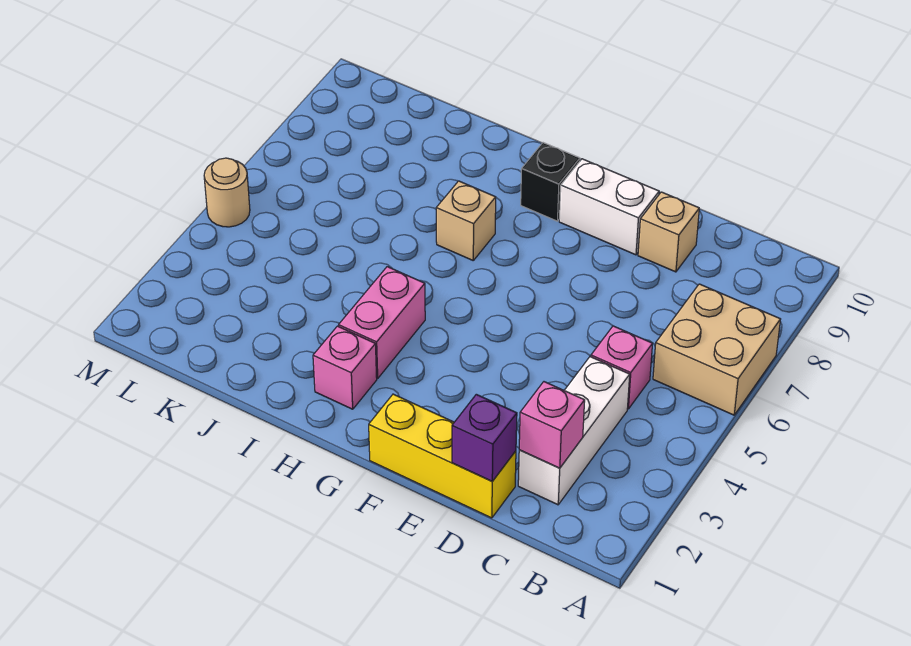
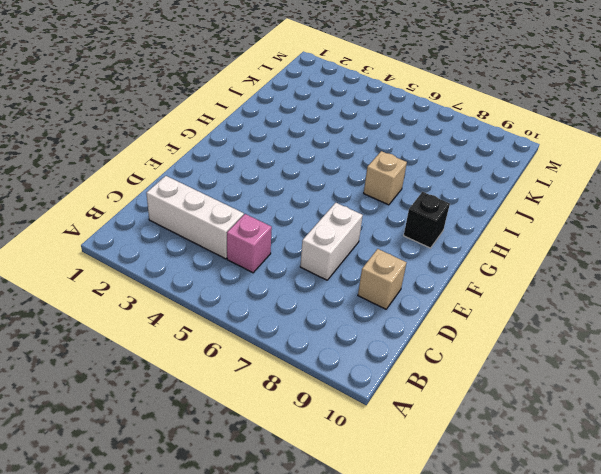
white brick D7:E7 level 1 -> white brick E9:F9 level 1
none -> tan brick A6:B7 level 1
none -> yellow brick D1:F1 level 1
none -> pink brick H2 level 1

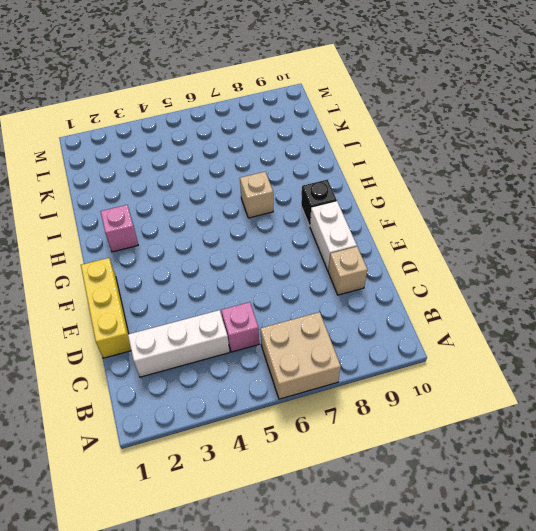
none -> pink brick H3:H4 level 1
none -> tan round brick M5 level 1
none -> pink brick C2 level 2

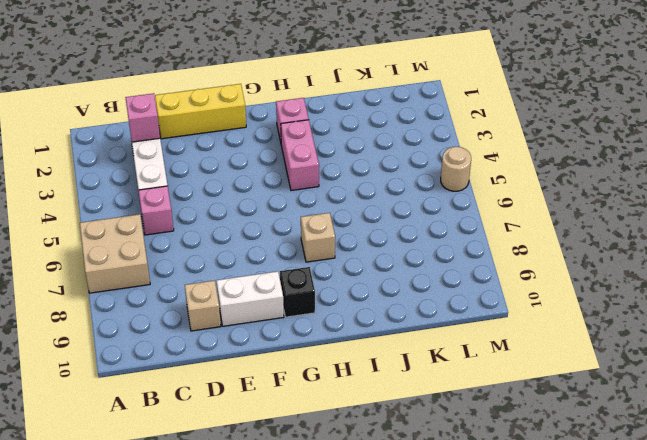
none -> purple brick D1 level 2

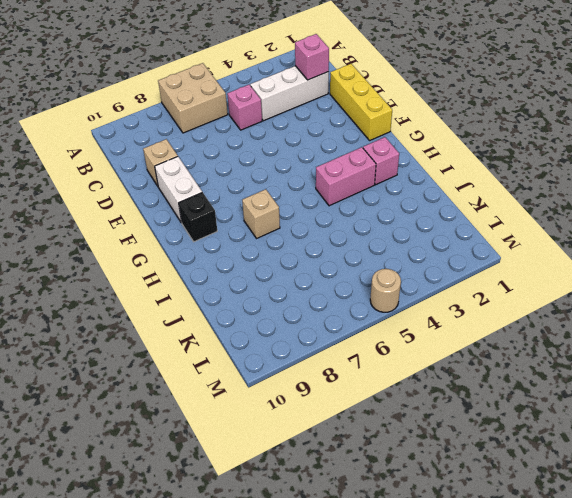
none -> purple brick D1 level 2

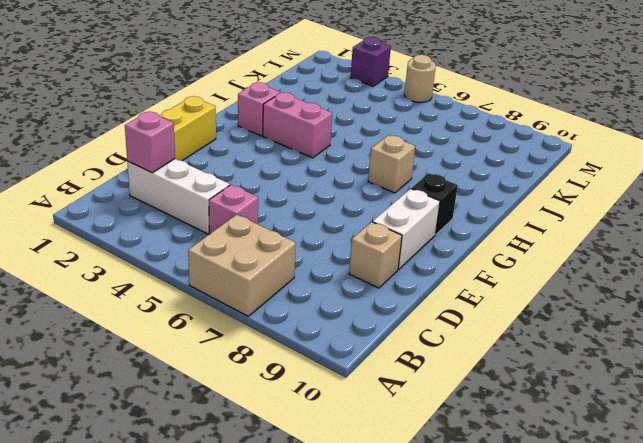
purple brick M3 level 1 -> purple brick D1 level 2

